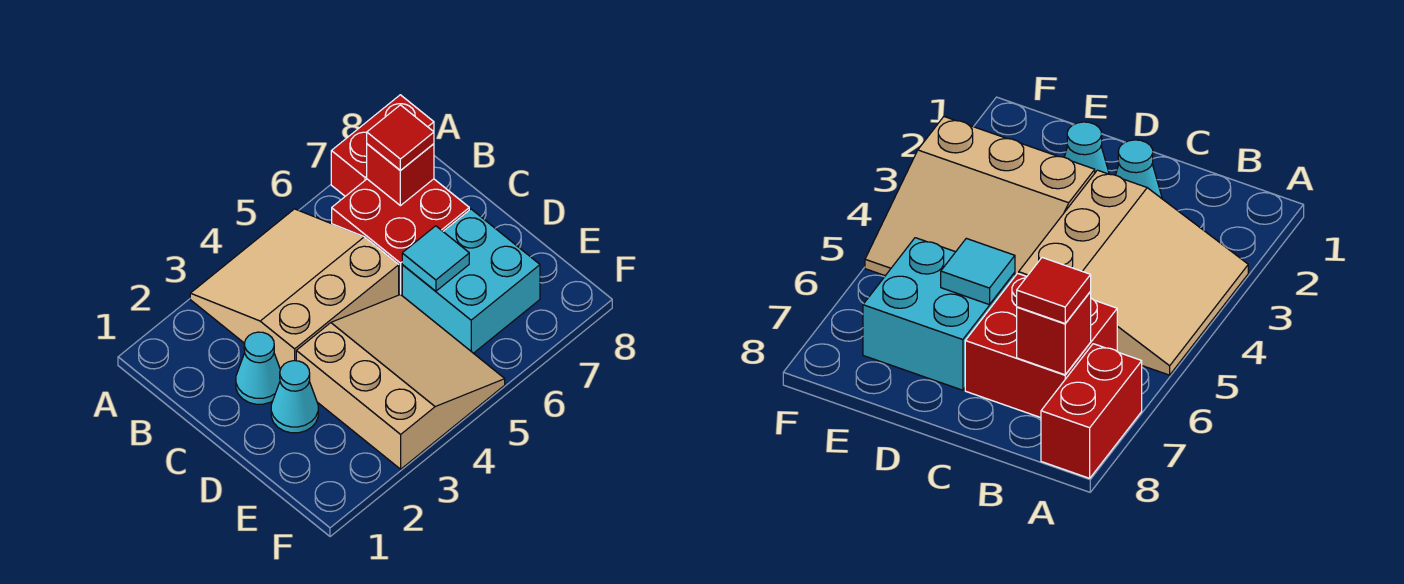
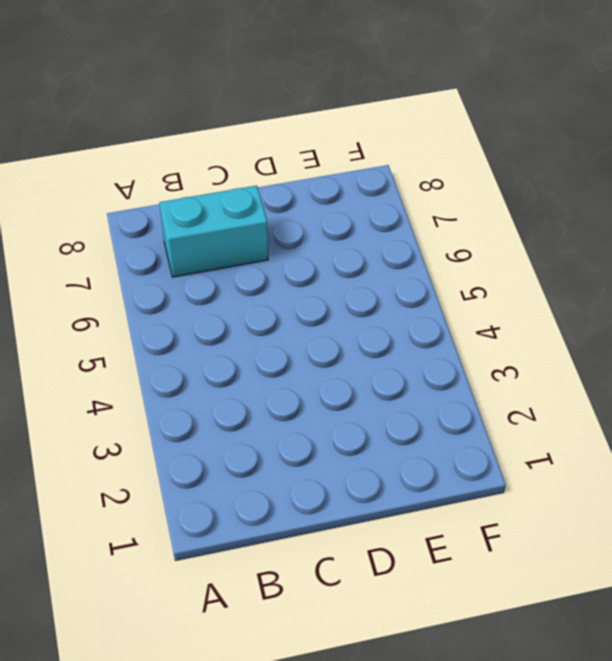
cyan brick B7:C7 level 1 -> red brick B6:C7 level 1
none -> tan slope A3:C5 level 1 top C
none -> red brick A7:A8 level 1

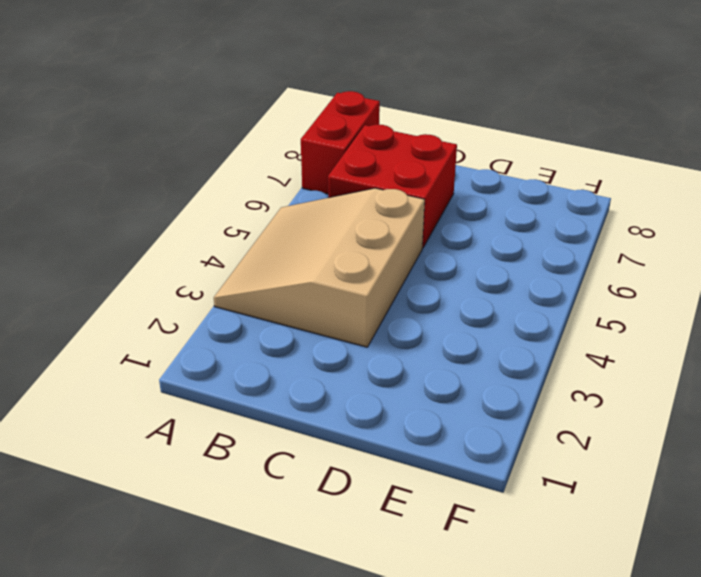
none -> cyan cone C2 level 1
none -> cyan cone D2 level 1

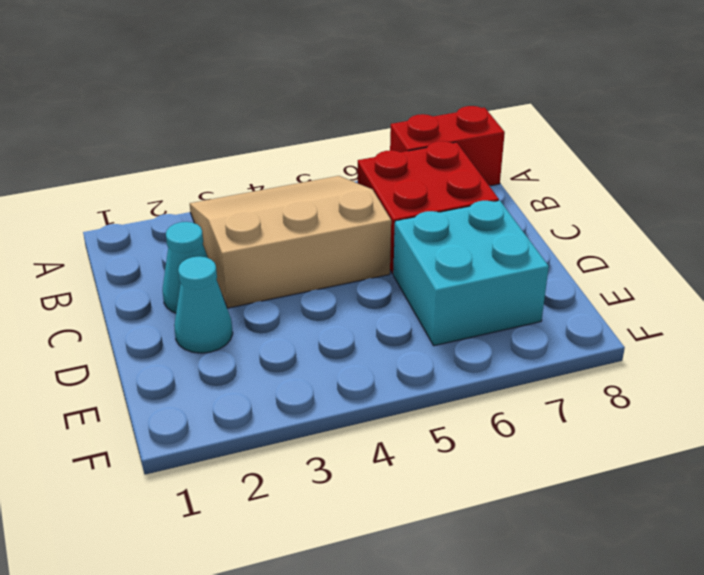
none -> tan slope D3:F5 level 1 top 3
none -> red brick B7 level 2

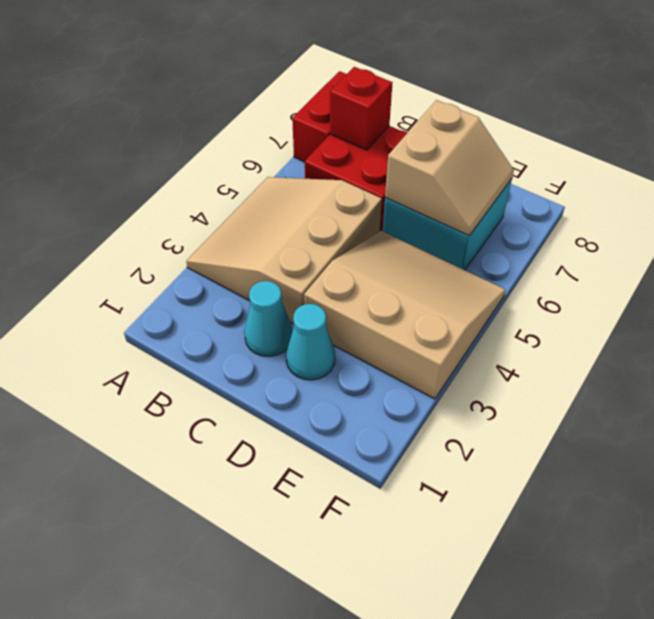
tan slope D6:E7 level 2 top D -> cyan tile D6 level 2
none -> red tile B7 level 3

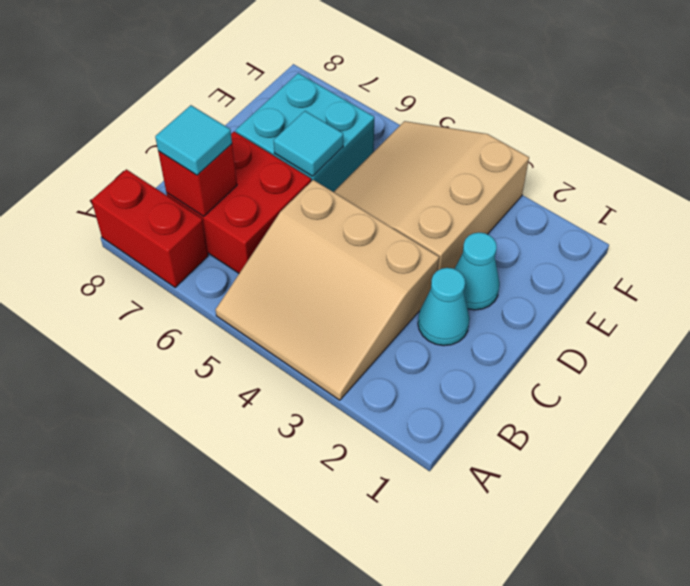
cyan tile B7 level 3 -> red tile B7 level 3

